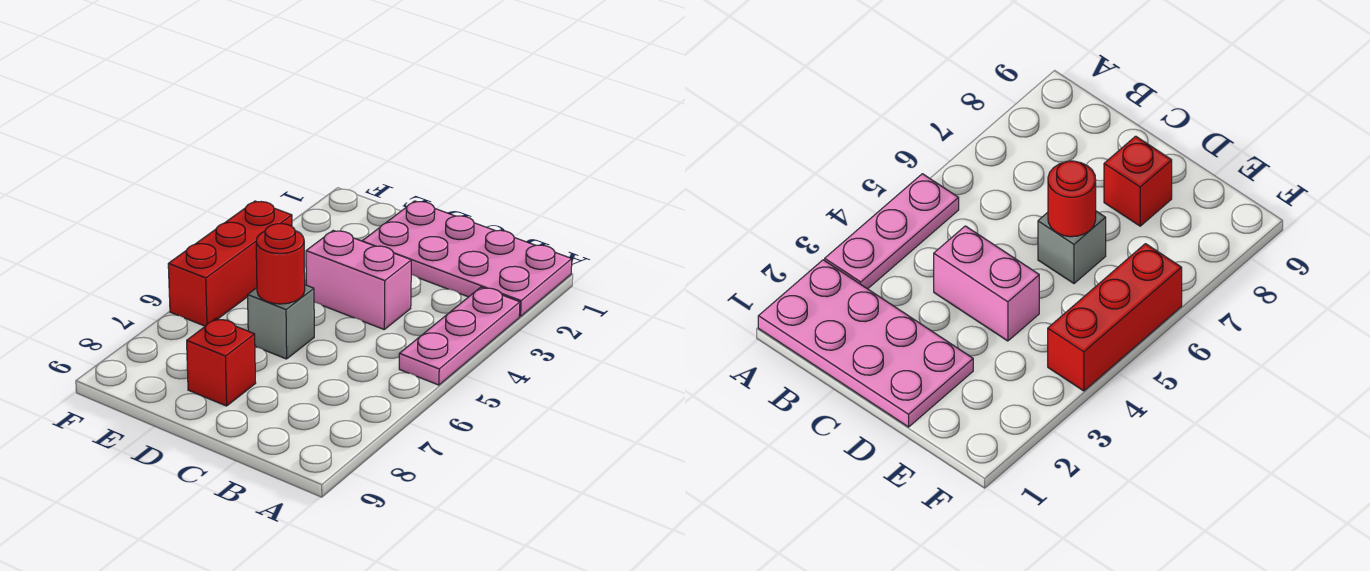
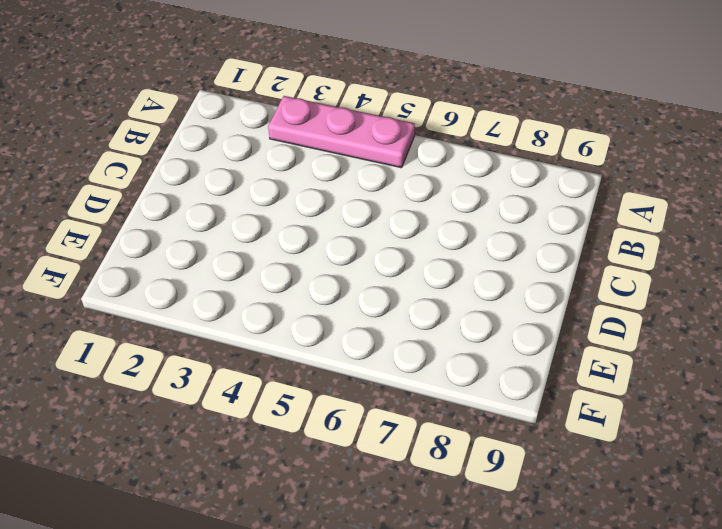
none -> pink plate A1:D2 level 1
none -> pink brick C4:D4 level 1

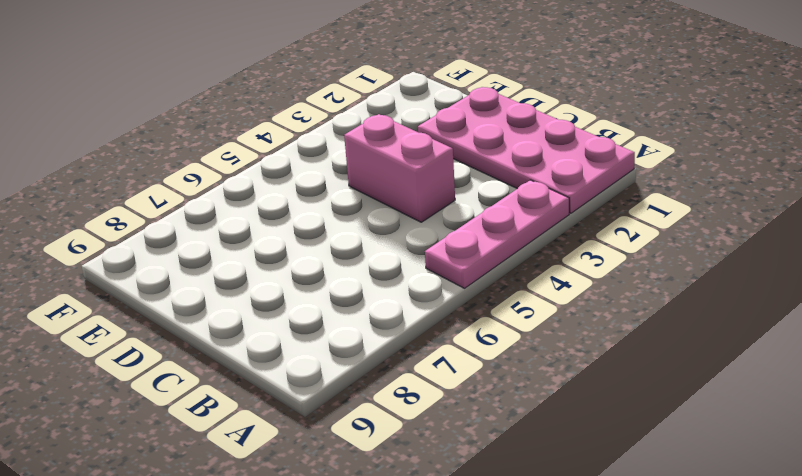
none -> grey brick D6 level 1
none -> red brick D8 level 1

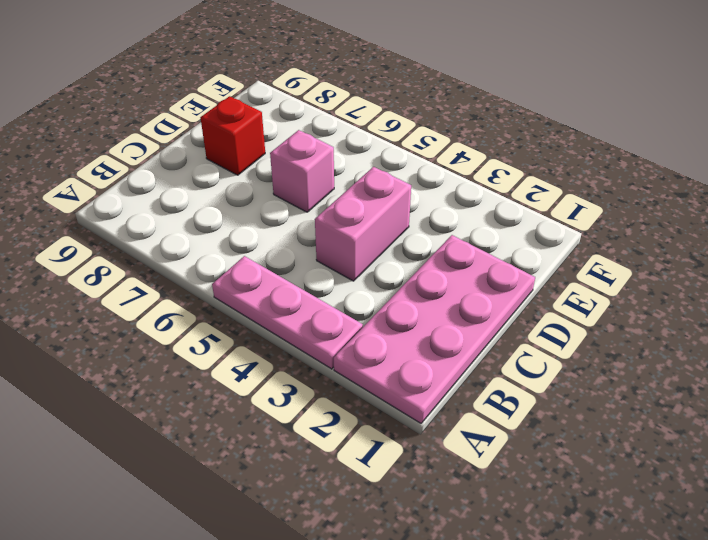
pink brick D6 level 1 -> grey brick D6 level 1
none -> red brick F4:F6 level 1
none -> red round brick D6 level 2

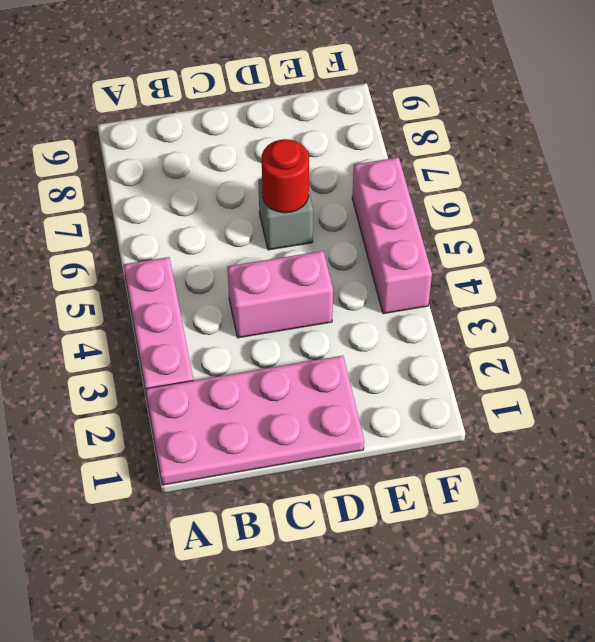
pink brick F4:F6 level 1 -> red brick F4:F6 level 1
none -> red brick D8 level 1

